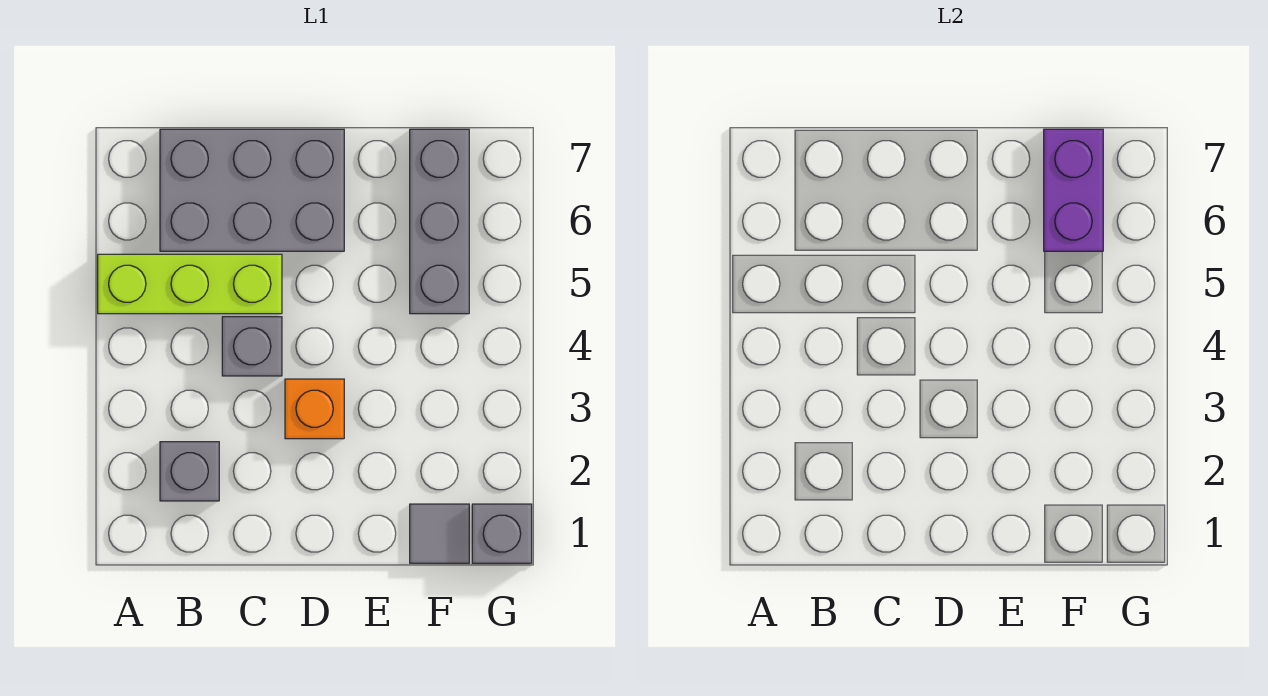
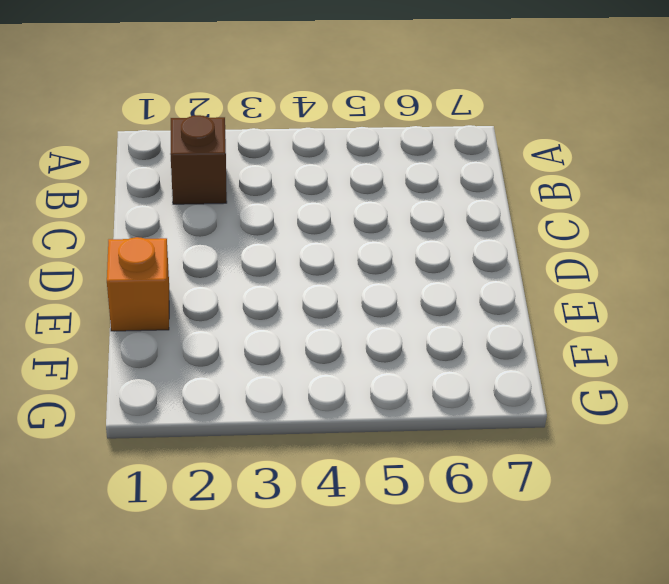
brown brick B2 level 1 -> grey brick B2 level 1
orange brick E1 level 1 -> orange brick D3 level 1
none -> lime brick A5:C5 level 1
none -> grey brick B6:D7 level 1

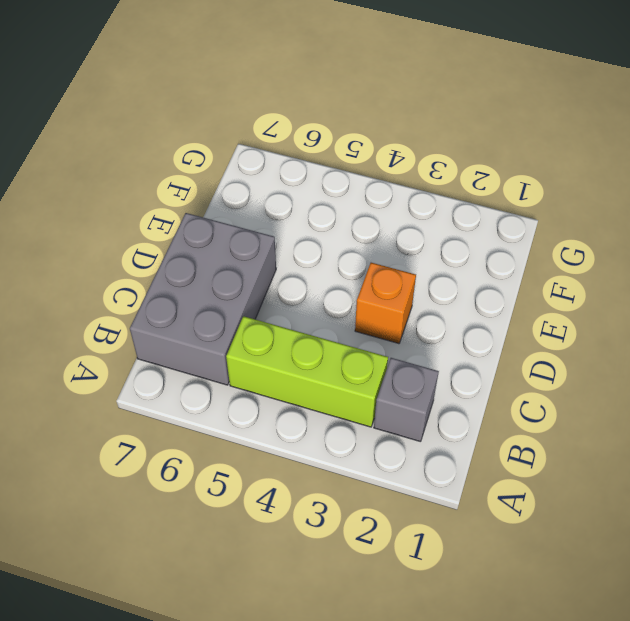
lime brick B3:B5 level 1 -> lime brick A5:C5 level 1
none -> grey brick C4 level 1
none -> grey tile F1 level 1

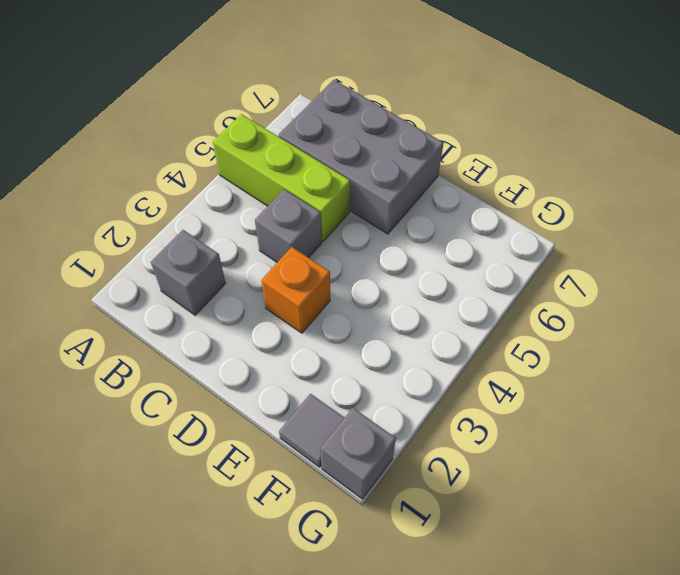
none -> grey brick F5:F7 level 1
none -> purple brick F6:F7 level 2

